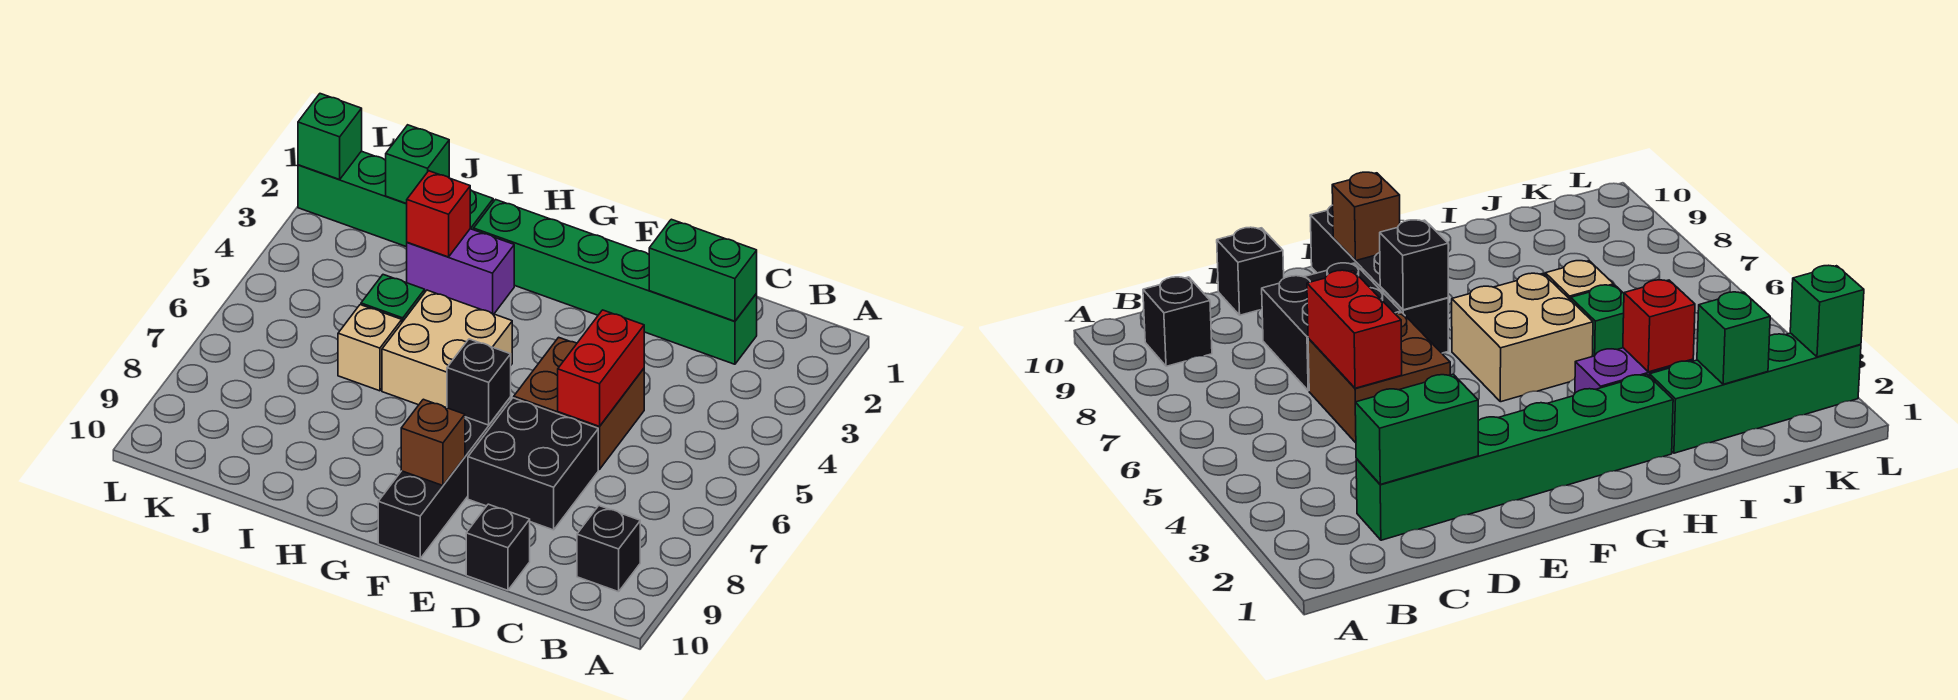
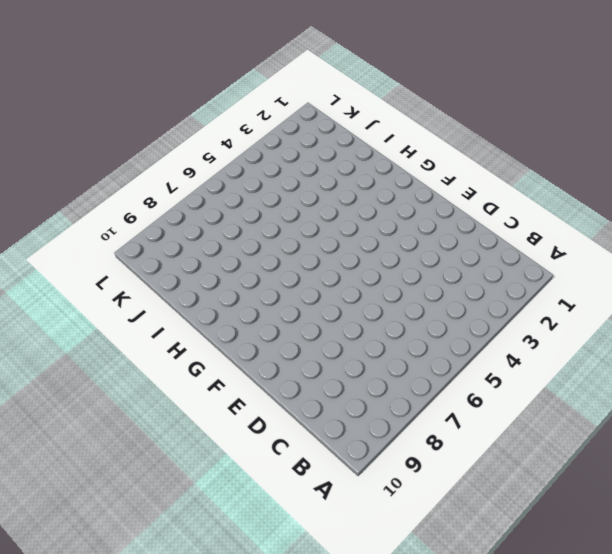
none -> black brick B9 level 1
none -> green brick C2:H2 level 1
none -> brown brick D5:E6 level 1

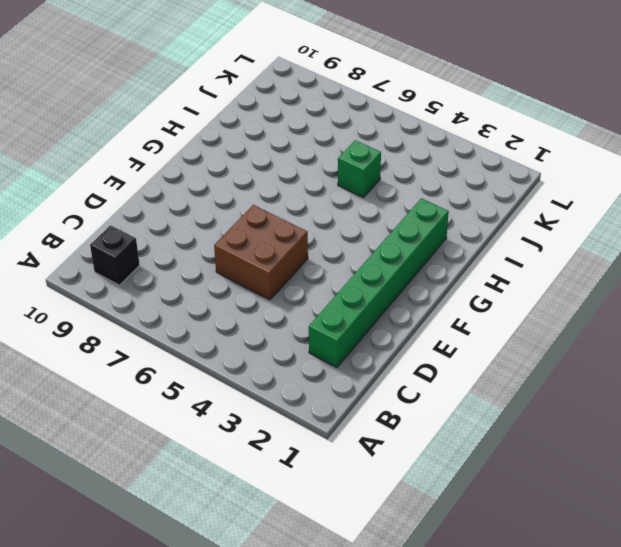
none -> black brick D7:E8 level 1
none -> black brick D10 level 1
none -> black brick F7:F10 level 1

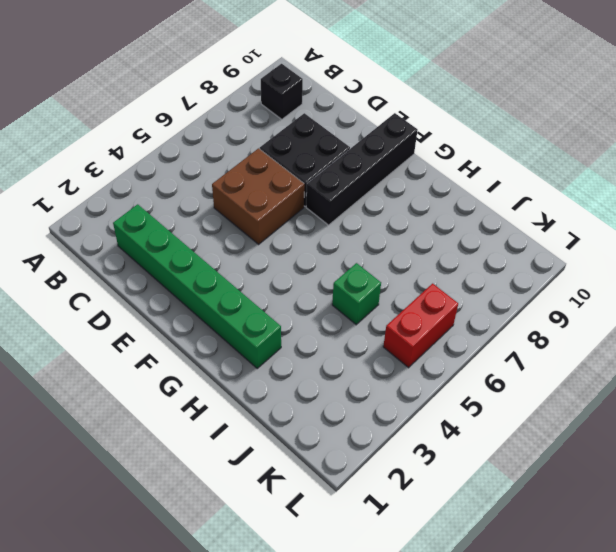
red brick K5:K6 level 1 -> red brick D5:D6 level 2
none -> black brick D10 level 1
none -> tan brick G5:H6 level 1
none -> purple brick H3:I3 level 1

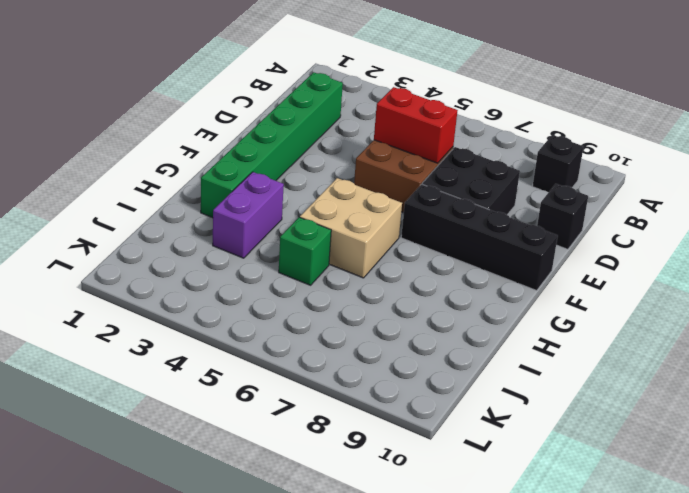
none -> green brick I2:L2 level 1
none -> tan brick I6 level 1
none -> green brick C2:D2 level 2

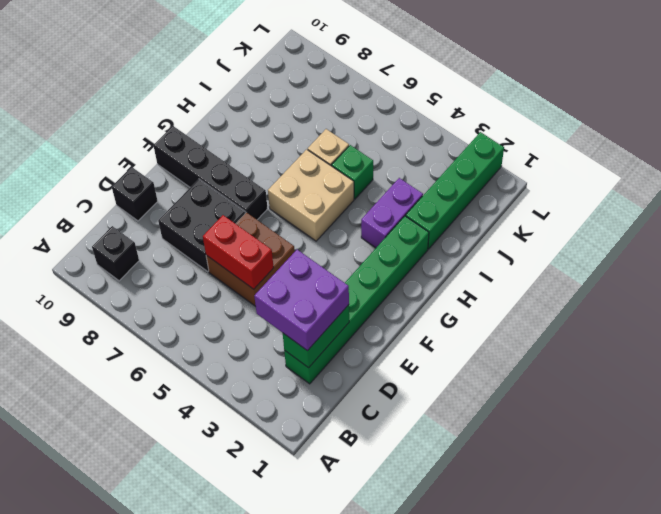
purple brick C2:D3 level 3 -> none
none -> black brick F7 level 2
none -> brown brick F9 level 2
none -> red brick I3 level 2

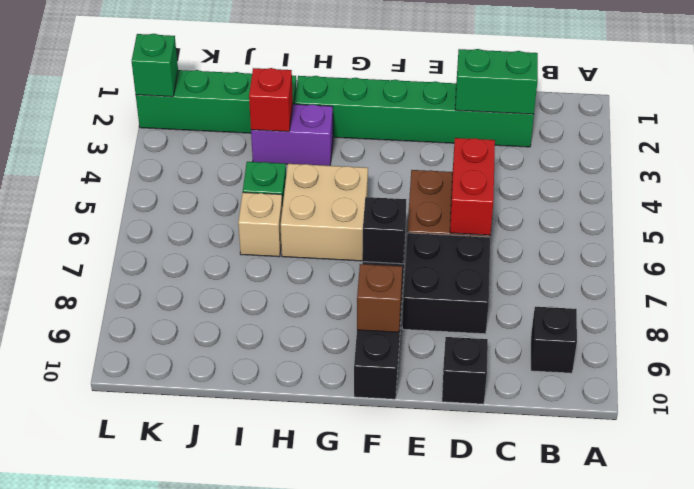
none -> green brick J2 level 2

